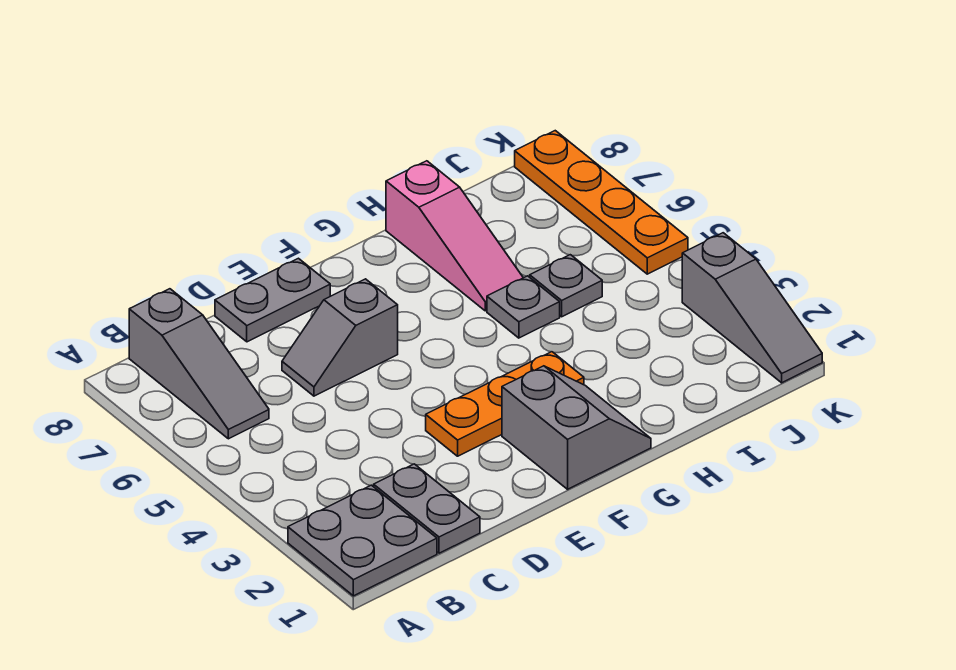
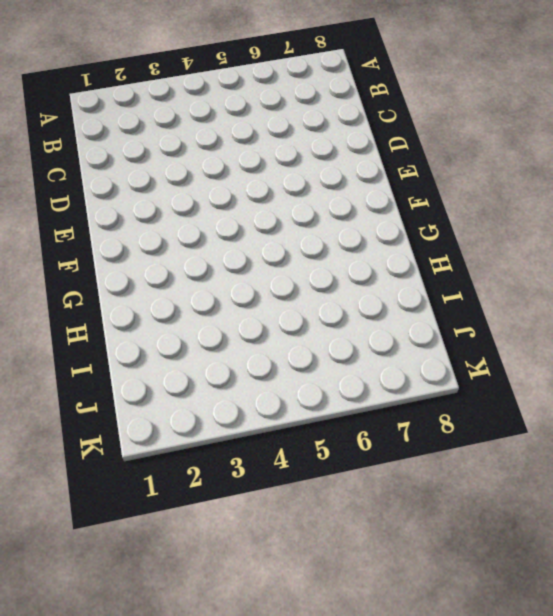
none -> grey plate A1:B2 level 1
none -> grey slope B6:B8 level 1 top 8
none -> grey plate C1:C2 level 1

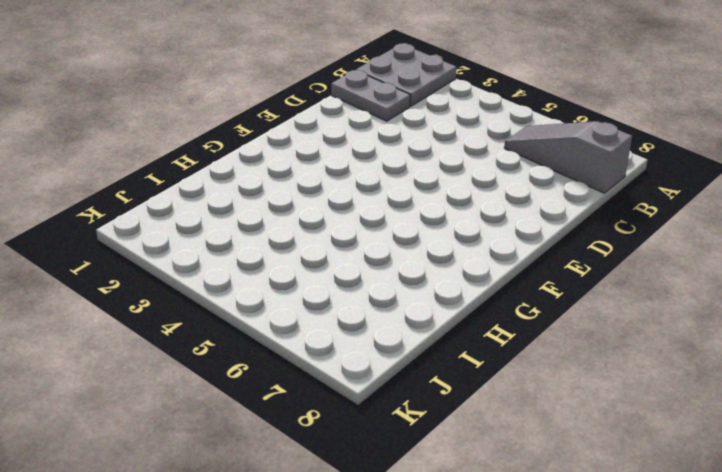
none -> grey slope D6:E6 level 1 top E
none -> grey plate D8:E8 level 1
none -> orange plate E3:G3 level 1

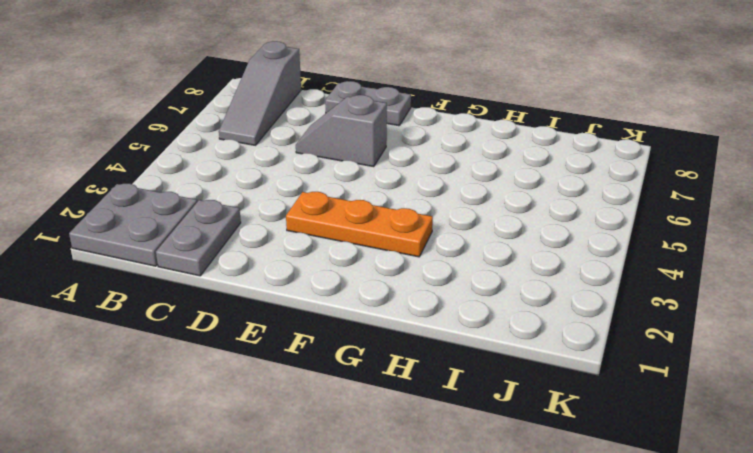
none -> grey slope F1:G2 level 1 top F
none -> grey plate H5 level 1
none -> pink slope H6:H8 level 1 top 8

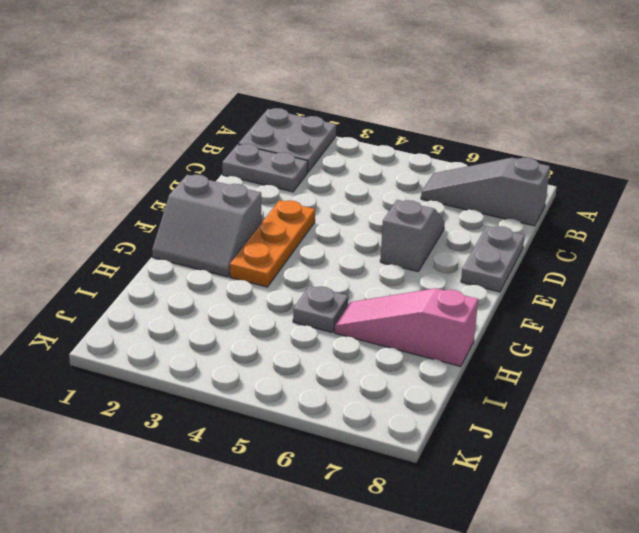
none -> grey plate I5 level 1
none -> grey slope K1:K3 level 1 top 3
none -> orange plate K5:K8 level 1

